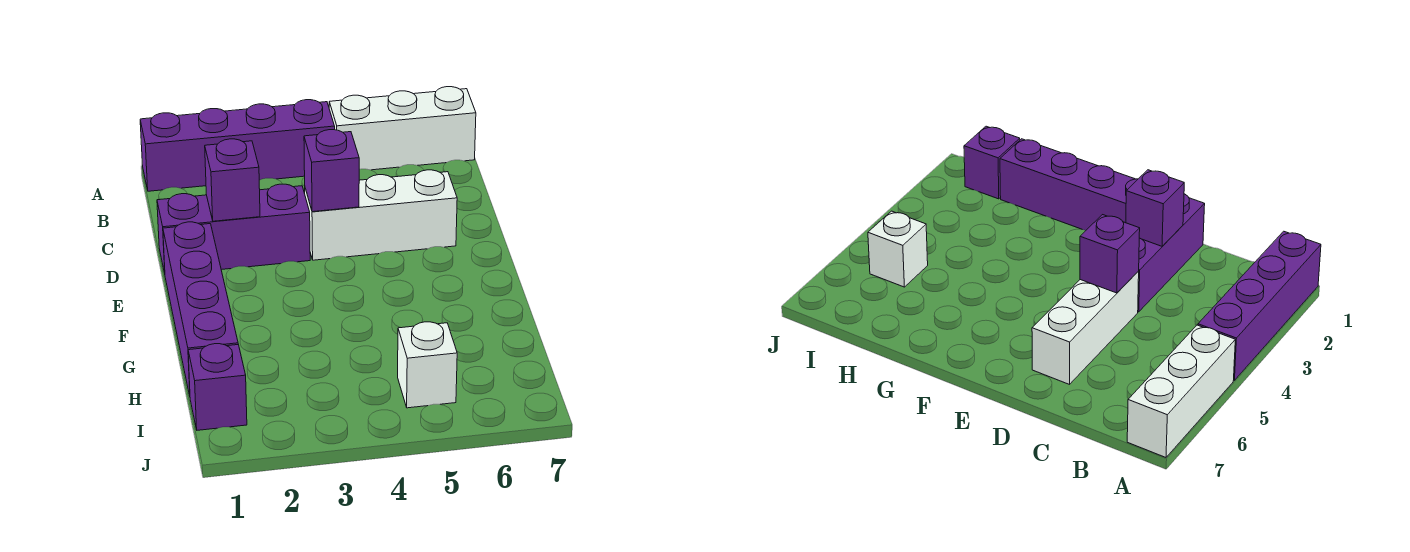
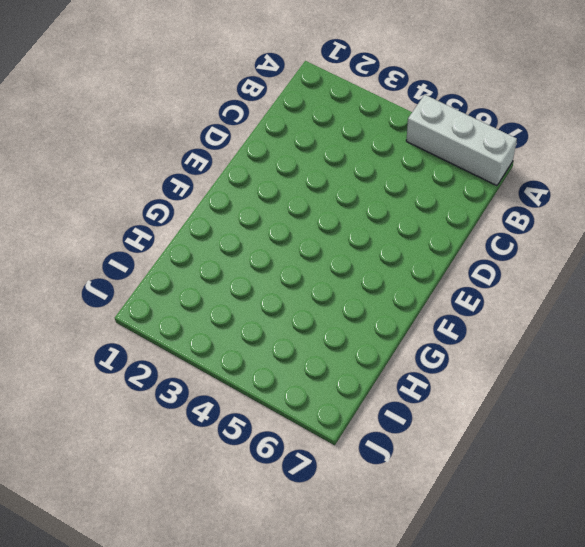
none -> purple brick A1:A4 level 1
none -> purple brick D1:D3 level 1

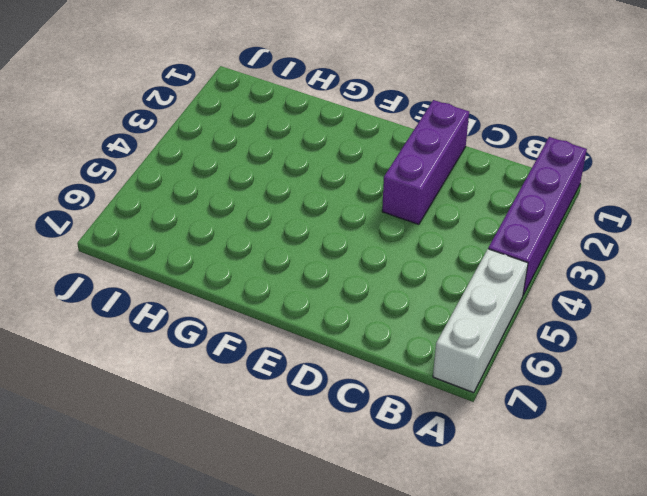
none -> white brick D4:D6 level 1
none -> purple brick E1:H1 level 1

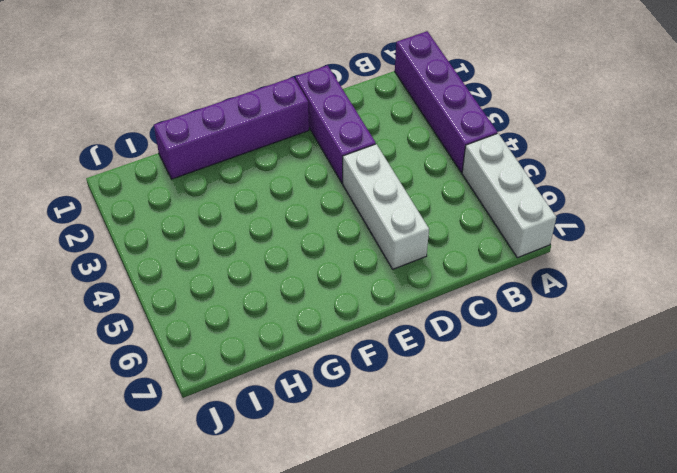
none -> purple brick I1 level 1
none -> white brick I5 level 1

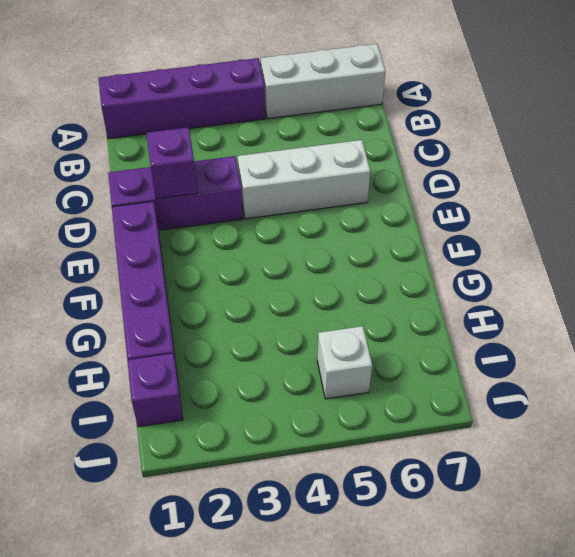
none -> purple brick D4 level 2

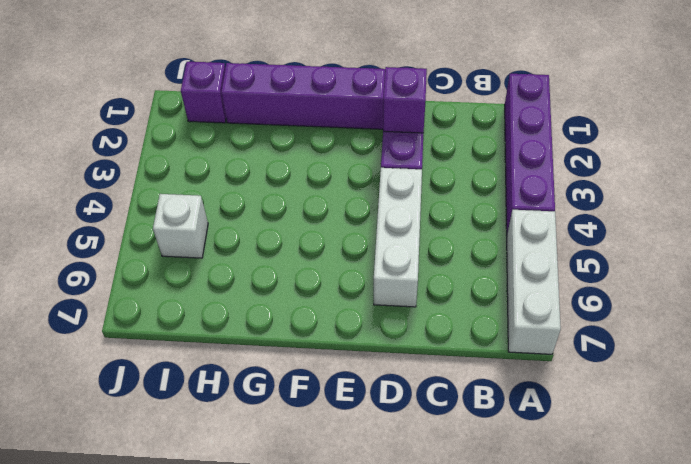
none -> purple brick D4 level 2

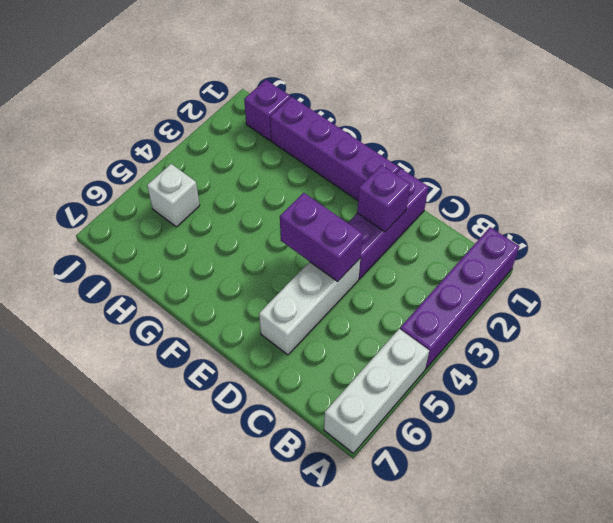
purple brick D4:E4 level 2 -> purple brick D4 level 2

